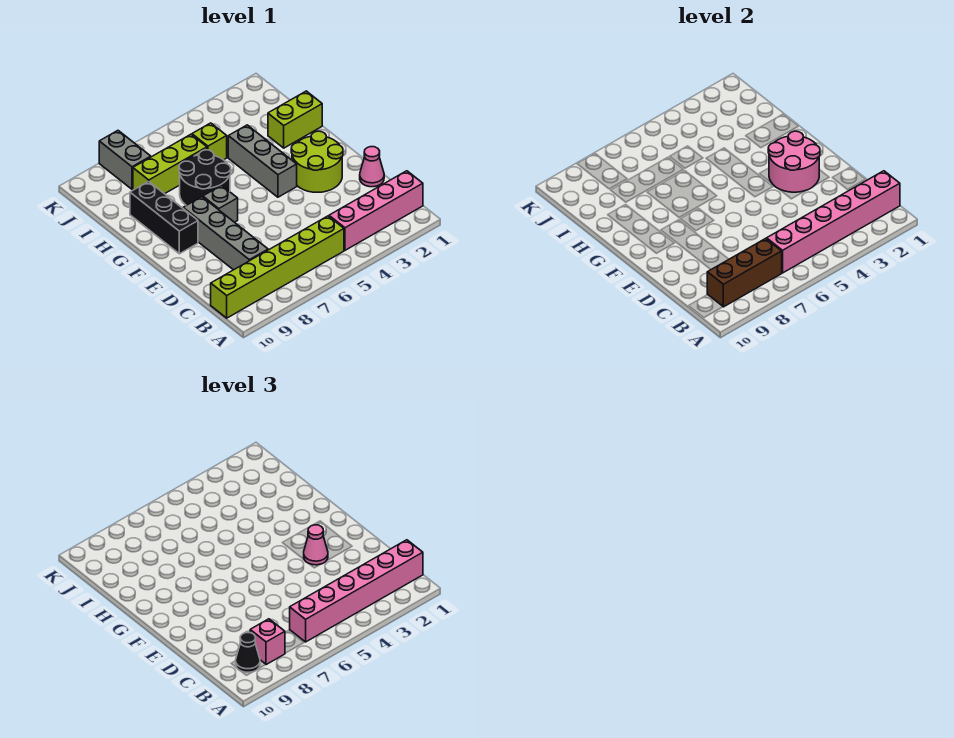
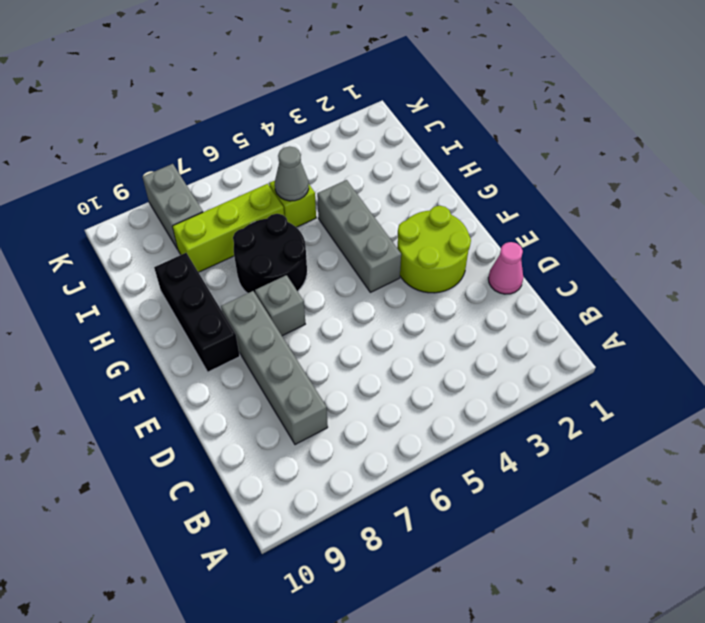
grey cone I5 level 2 -> none
none -> pink brick B1:B4 level 1
none -> lime brick B5:B10 level 1
none -> lime brick H1:H2 level 1

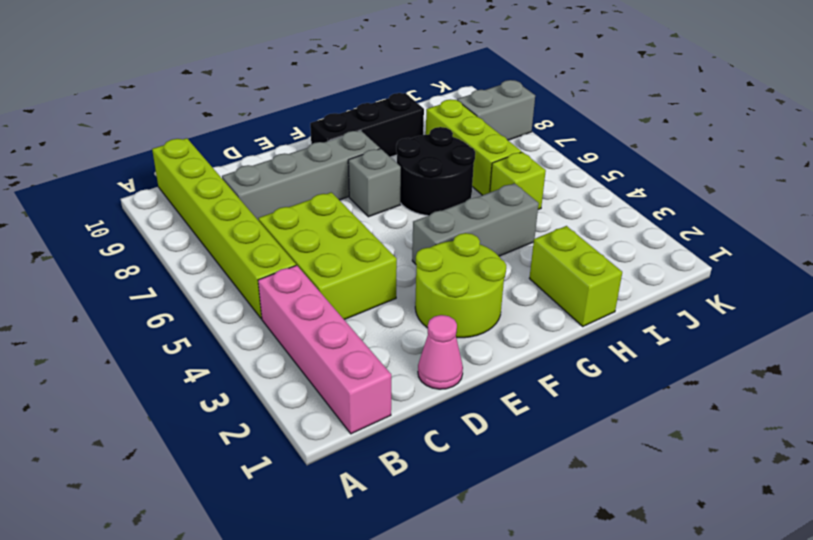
lime brick C4:D6 level 1 -> none
none -> pink brick B1:B6 level 2
none -> brown brick B7:B9 level 2
none -> pink round brick E2:F3 level 2

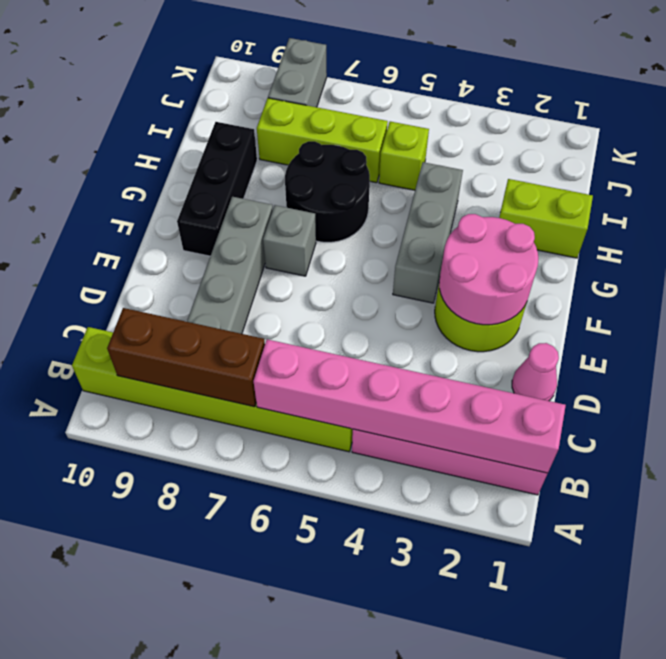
none -> pink brick B1:B6 level 3
none -> pink brick B8 level 3
none -> black cone B9 level 3

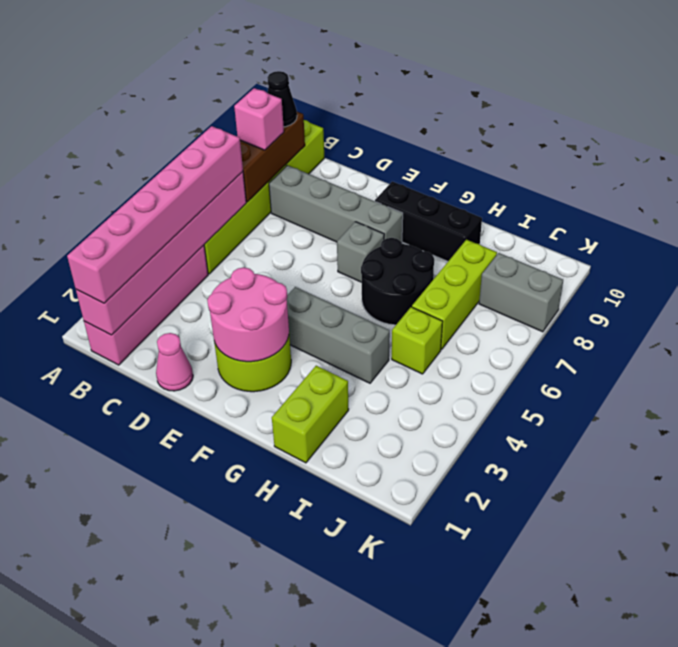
none -> pink cone E3 level 3

